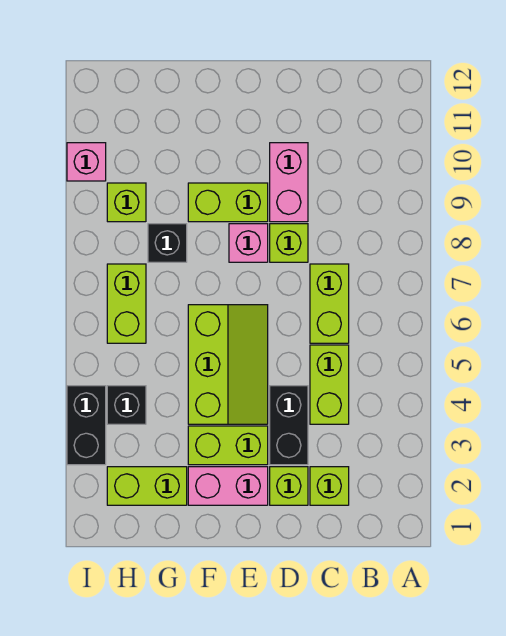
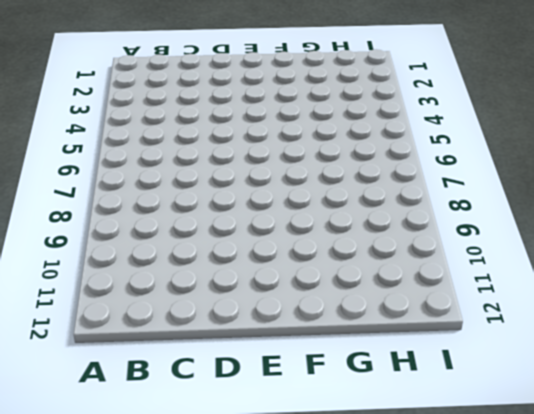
none -> lime brick C2 level 1
none -> lime brick C4:C5 level 1
none -> lime brick C6:C7 level 1

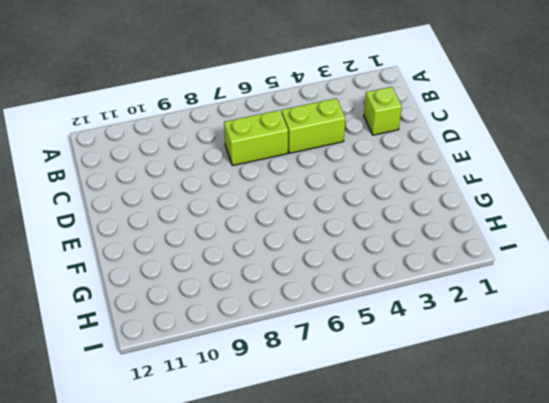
none -> lime brick D2 level 1
none -> black brick D3:D4 level 1
none -> lime brick D8 level 1

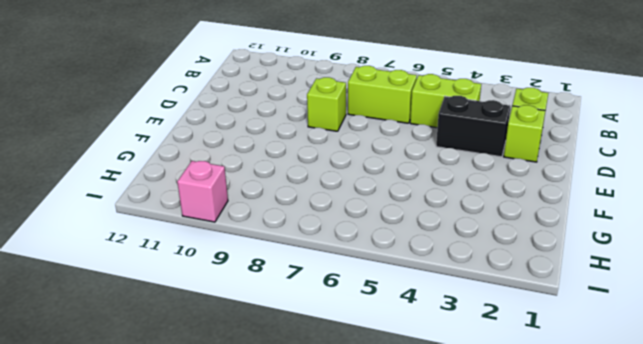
none -> pink brick D9:D10 level 1
none -> pink brick E2:F2 level 1
none -> lime brick E3:F3 level 1

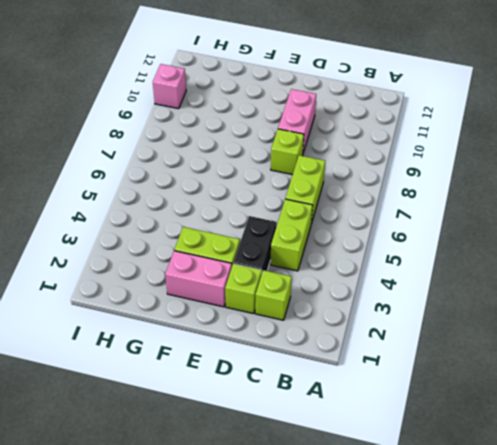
none -> lime slope E4:F6 level 1 top F
none -> pink brick E8 level 1
none -> lime brick E9:F9 level 1

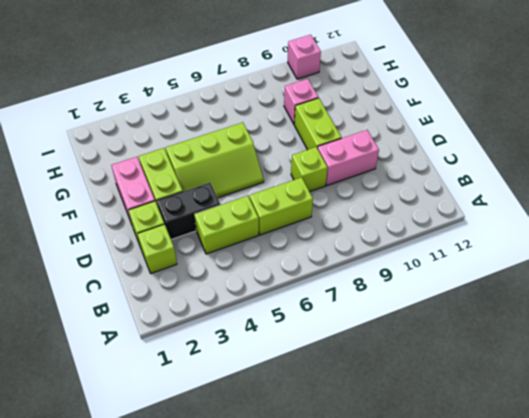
pink brick G9 level 1 -> pink brick E8 level 1
none -> lime brick G2:H2 level 1
none -> black brick G8 level 1
none -> black brick H4 level 1

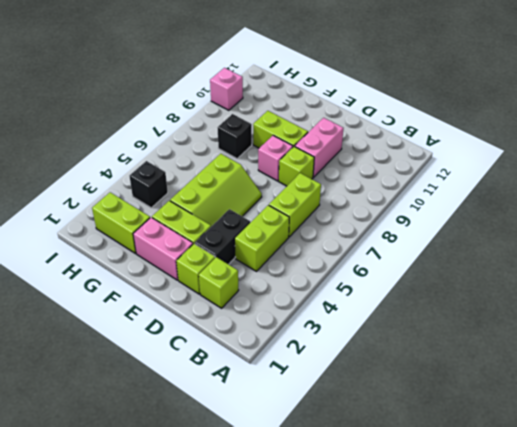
none -> lime brick H6:H7 level 1
none -> lime brick H9 level 1
none -> black brick I3:I4 level 1

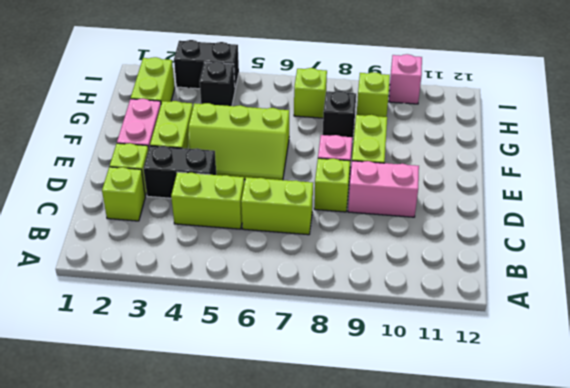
lime brick H7 level 1 -> lime brick H6:H7 level 1

